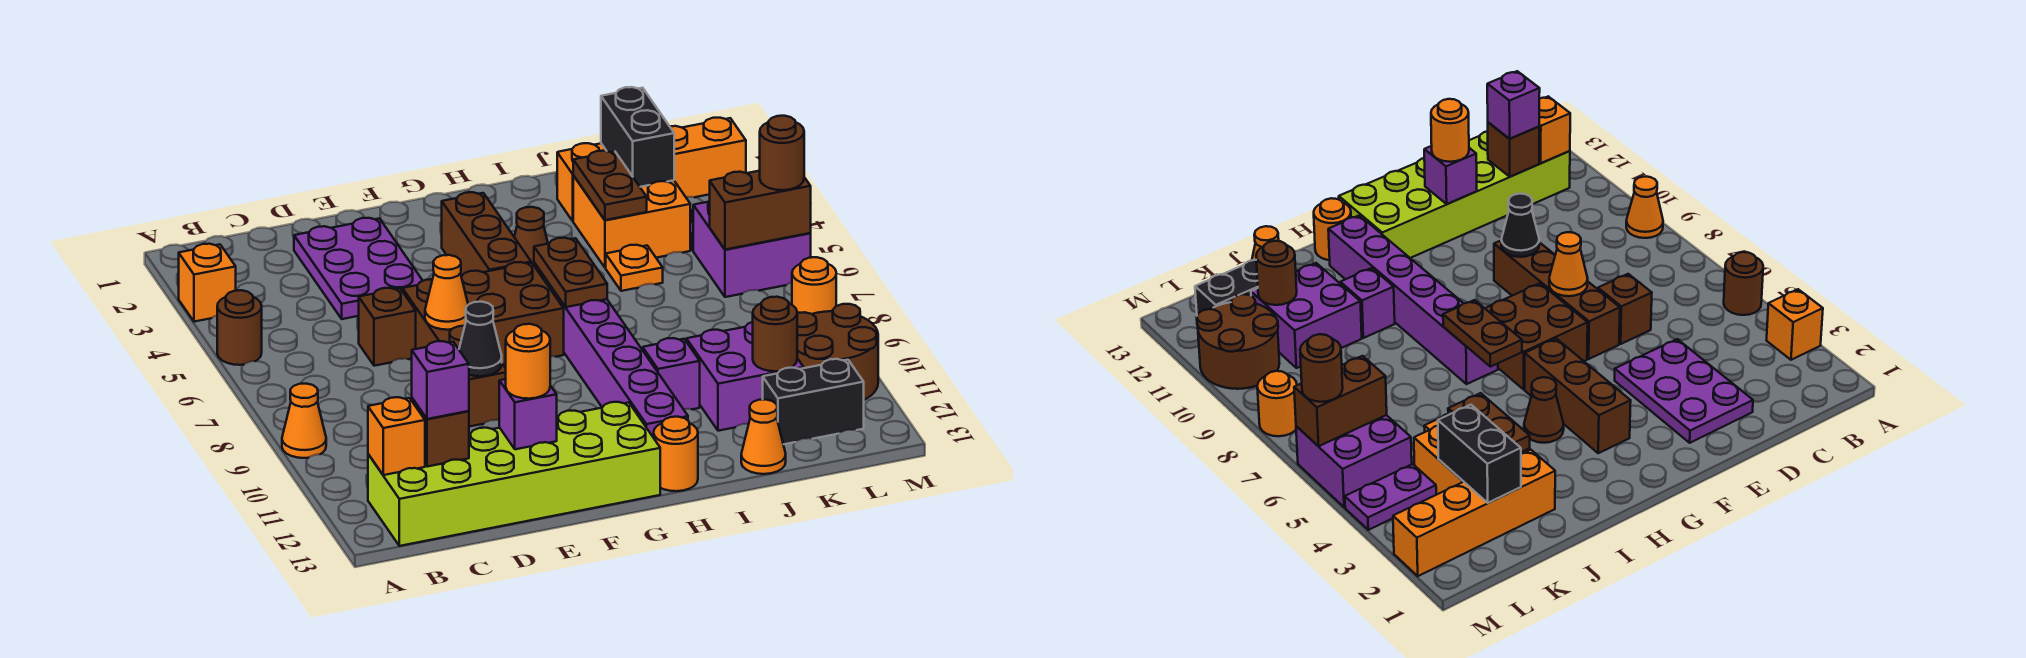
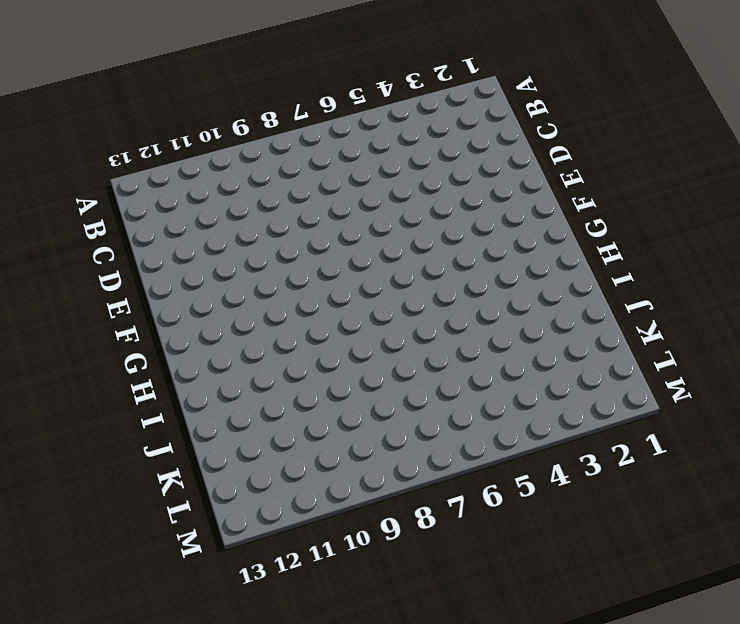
none -> orange brick A3 level 1
none -> brown round brick A5 level 1
none -> orange cone A9 level 1
none -> lime brick B12:G13 level 1

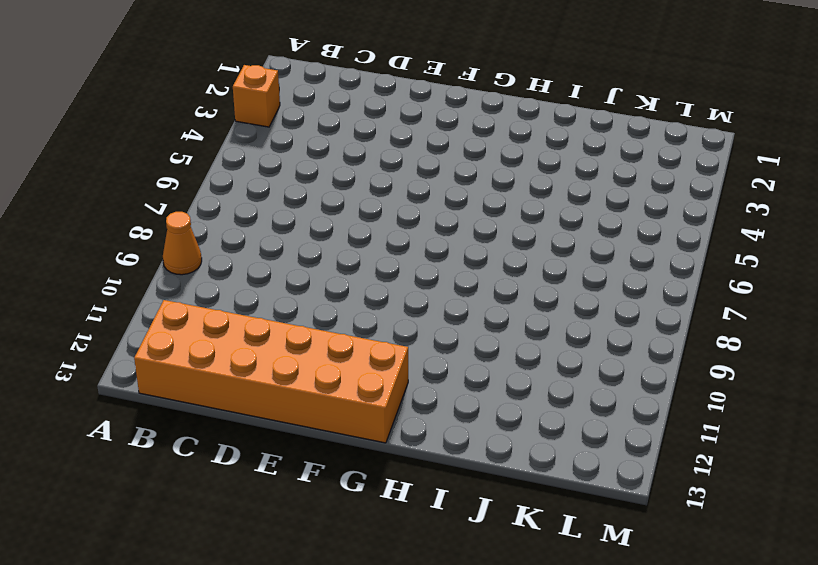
orange brick B12:G13 level 1 -> lime brick B12:G13 level 1
none -> brown round brick A5 level 1
none -> purple plate D2:E4 level 1
none -> brown brick D6 level 1
none -> brown brick E6:E9 level 1

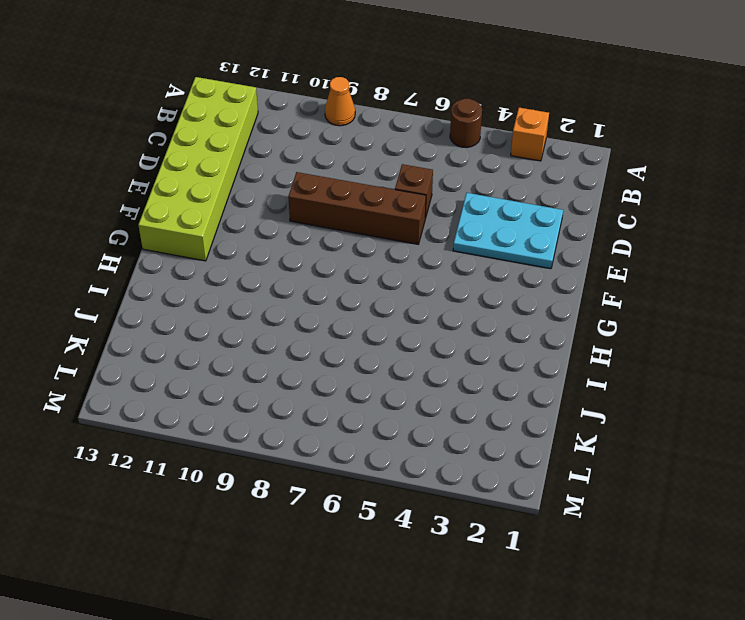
cyan plate D2:E4 level 1 -> purple plate D2:E4 level 1
none -> brown brick F6:G7 level 1
none -> brown brick G3:G5 level 1
none -> brown cone H4 level 1
none -> purple brick H7:H12 level 1

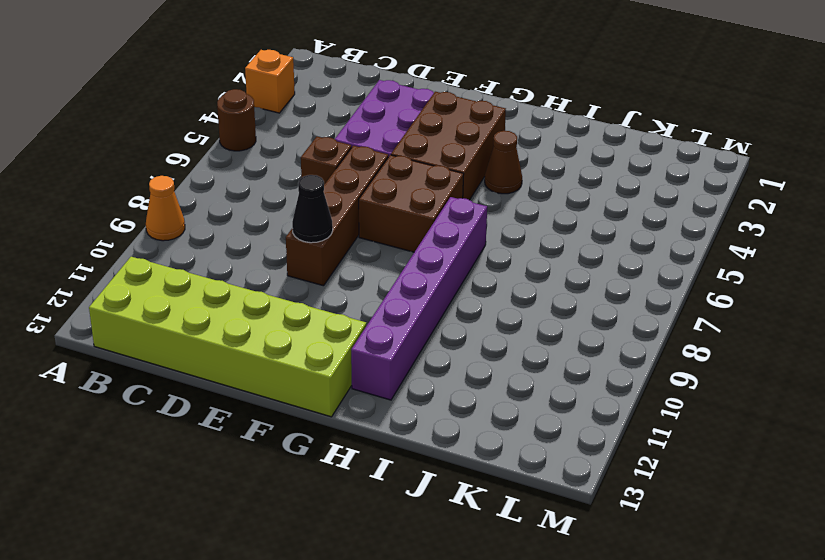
brown brick F3:G5 level 1 -> brown brick G3:G5 level 1
none -> orange round brick H13 level 1
none -> purple brick I10 level 1
none -> orange brick J2:M2 level 1
none -> orange brick J3:K4 level 1

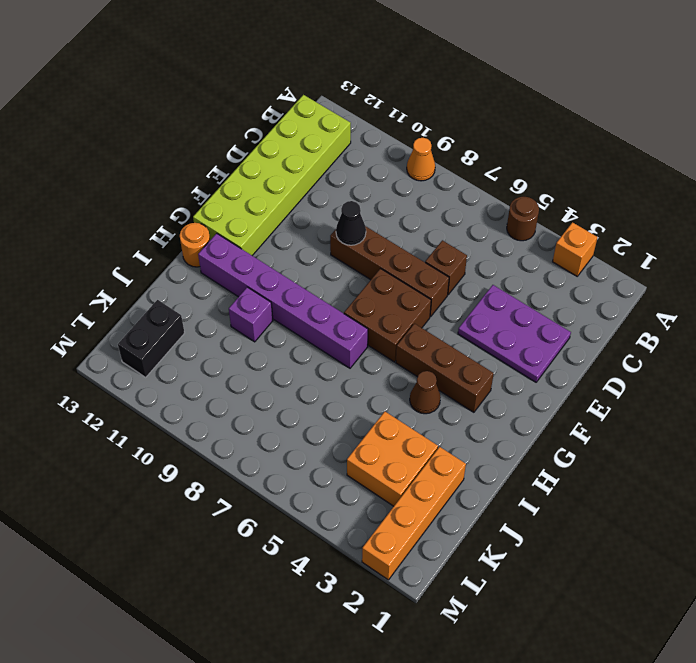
none -> orange plate J5 level 1
none -> purple brick J10:K11 level 1
none -> orange cone J13 level 1
none -> purple plate L4:M4 level 1

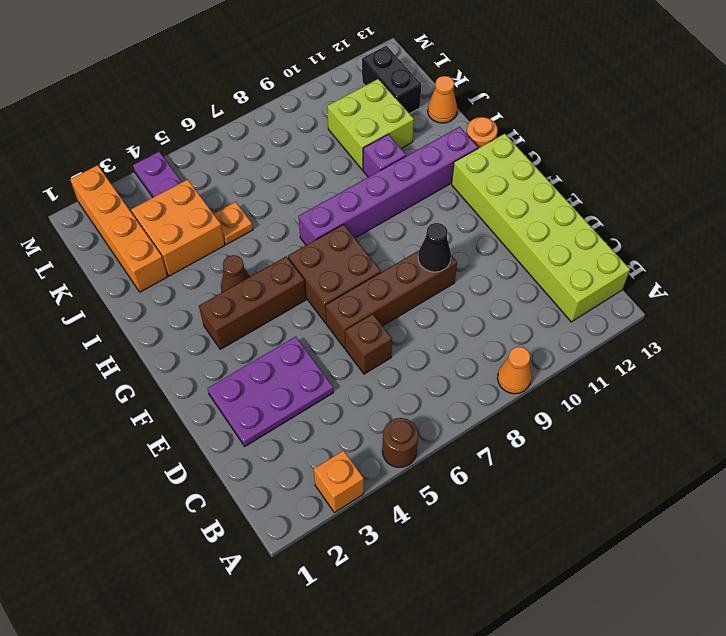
lime brick J10:K11 level 1 -> purple brick J10:K11 level 1
none -> purple brick L5:M6 level 1
none -> brown round brick L10:M11 level 1
none -> orange round brick M8 level 1
none -> orange brick B12 level 2

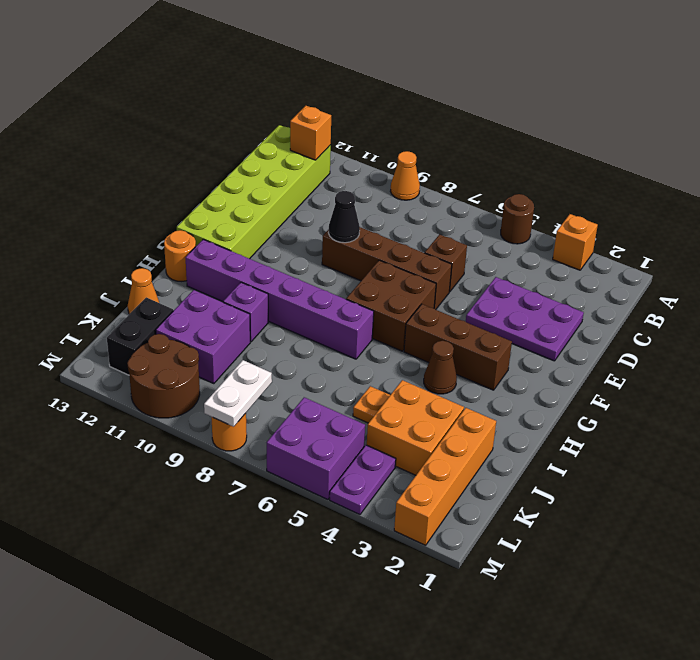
white plate L8:M8 level 2 -> none
none -> brown brick C12 level 2
none -> orange cone E7 level 2
none -> purple brick E12 level 2
none -> brown plate H6:H7 level 2

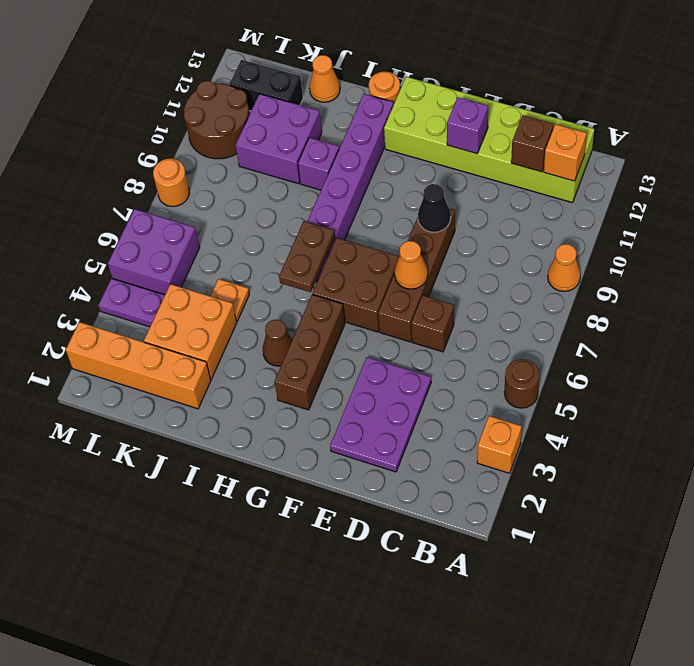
none -> brown plate J3:J4 level 2
none -> black brick K2:K3 level 2
none -> brown round brick K11 level 2
none -> brown brick L6:M6 level 2

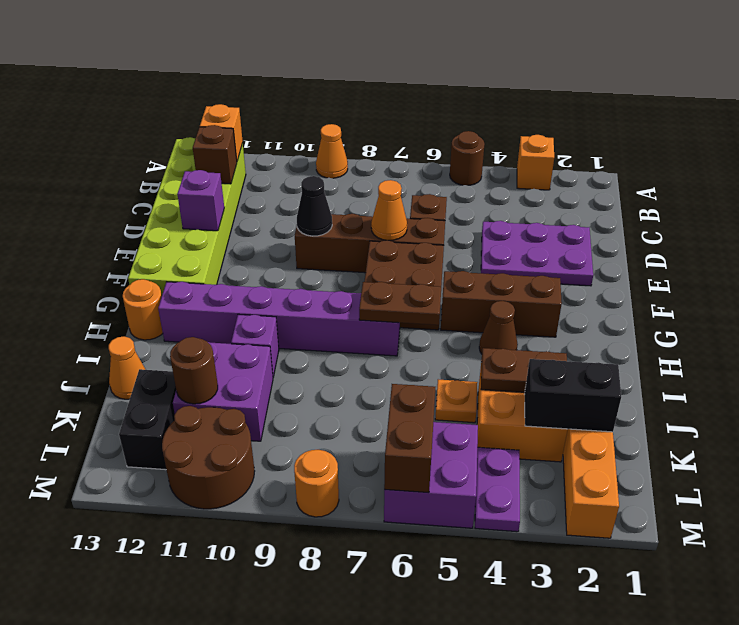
none -> purple brick C12 level 3
none -> orange round brick E12 level 3
none -> brown round brick M6 level 3

